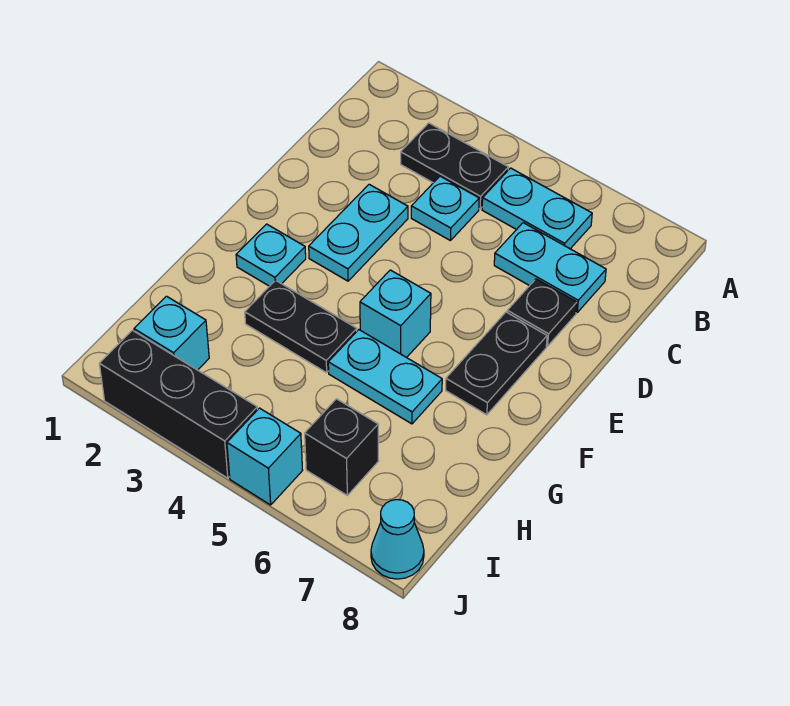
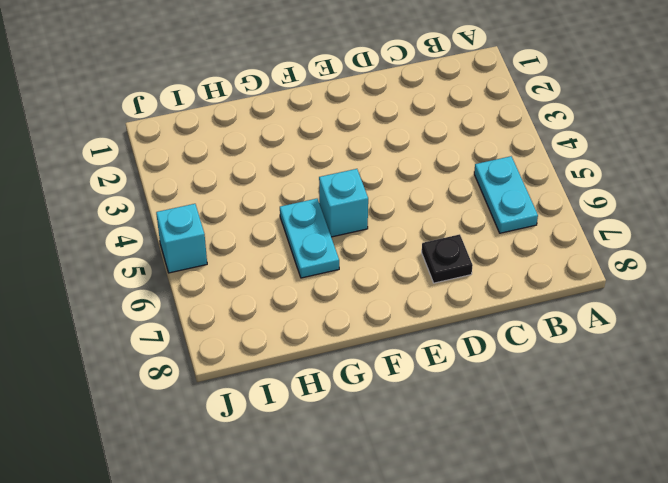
none -> black plate B3:B4 level 1
none -> cyan plate C4 level 1
none -> cyan plate C6:C7 level 1

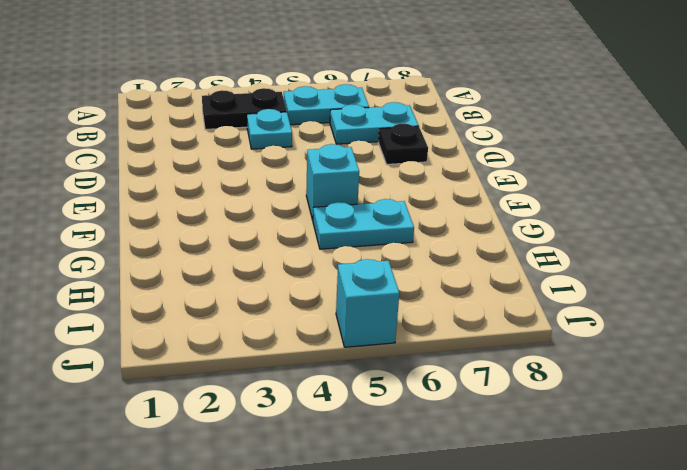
none -> cyan plate D3:E3 level 1
none -> black plate E7:F7 level 1
none -> cyan plate F2 level 1

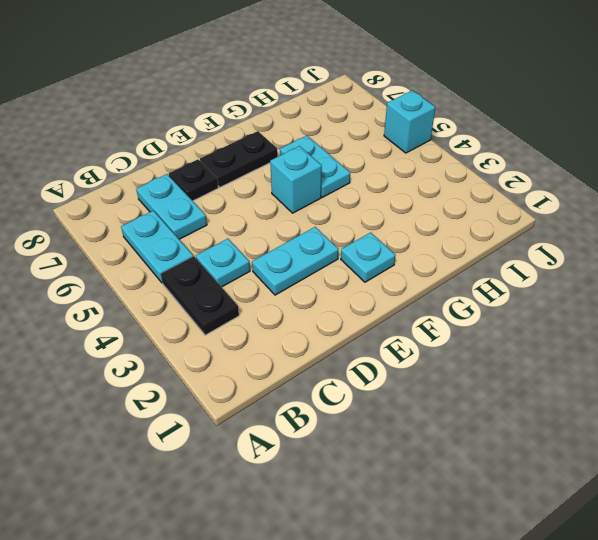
none -> black plate G3:G4 level 1
none -> cyan brick I2 level 1
none -> black brick I6 level 1

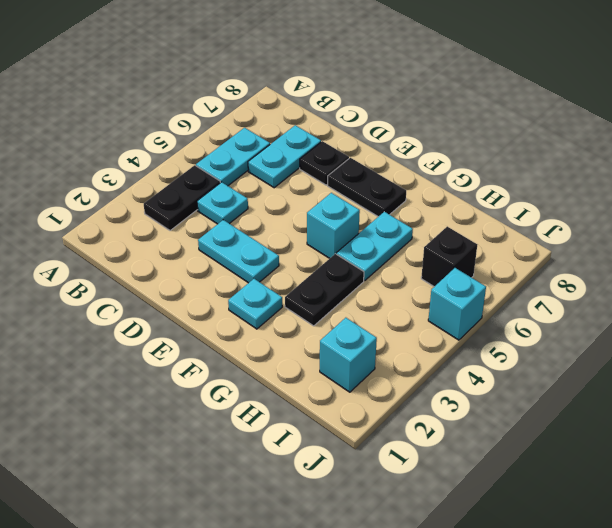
none -> black brick J2:J4 level 1
none -> cyan cone J8 level 1

